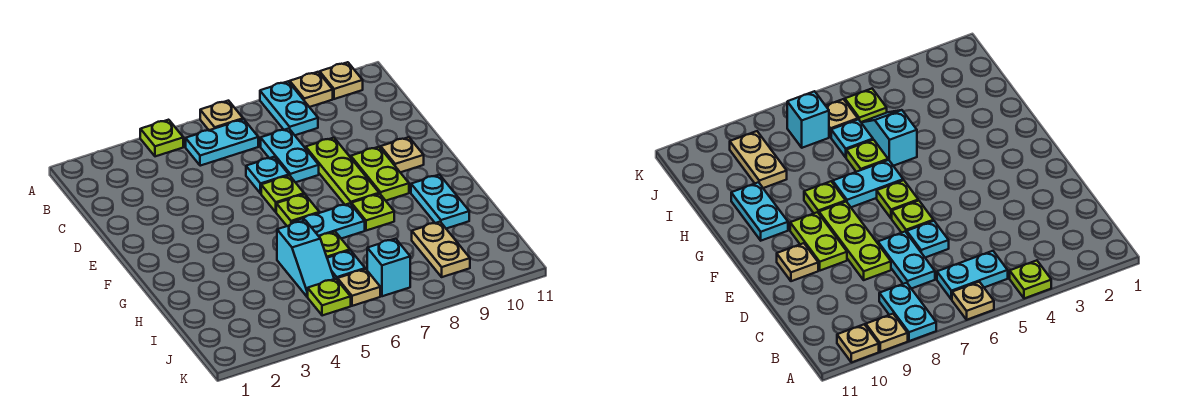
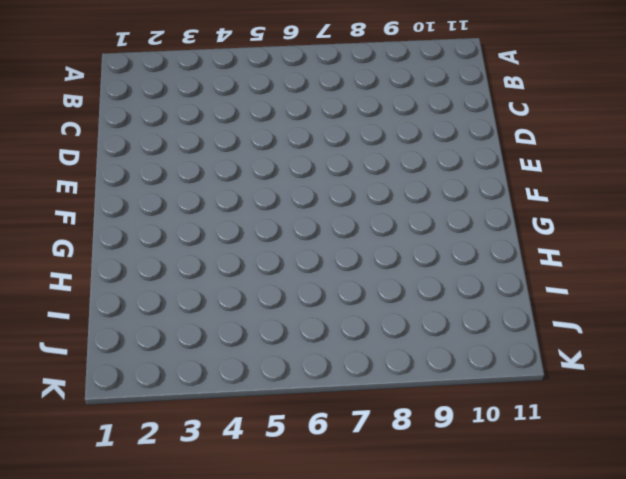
none -> lime plate A4 level 1
none -> tan plate A6 level 1
none -> cyan plate A8:B8 level 1

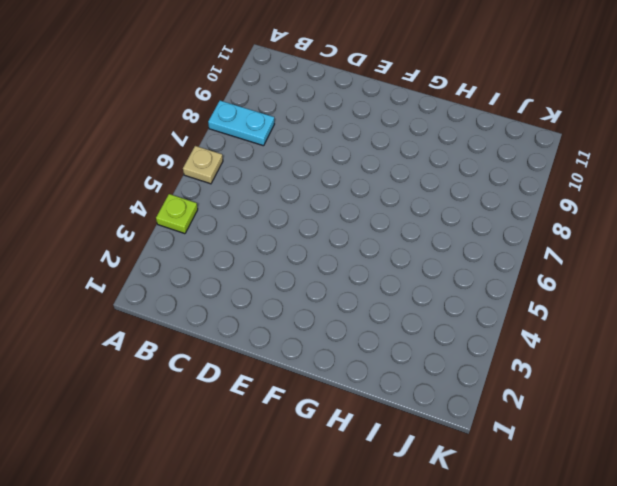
none -> tan plate A9 level 1
none -> tan plate A10 level 1
none -> cyan plate B5:B6 level 1

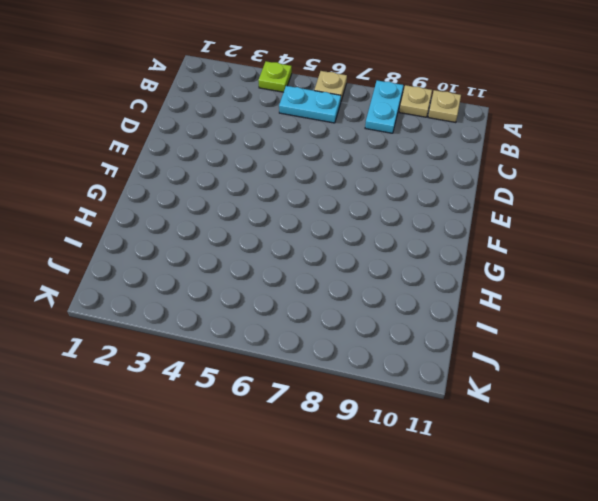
none -> cyan plate C7:D7 level 1
none -> cyan plate D6 level 1
none -> lime plate D8:F8 level 1

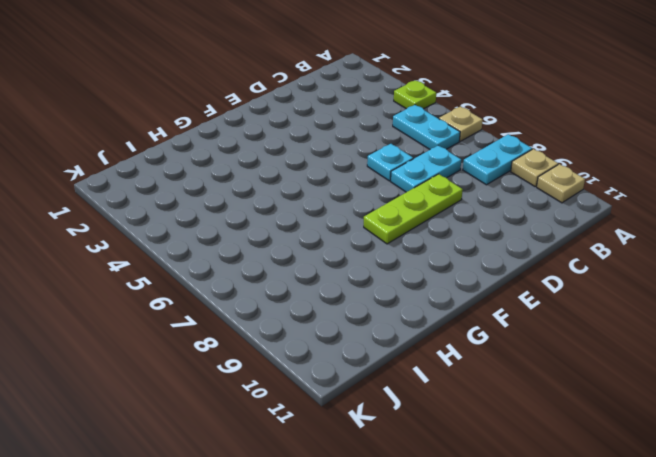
none -> lime plate E6 level 1
none -> lime plate E9:F9 level 1
none -> tan plate E10 level 1

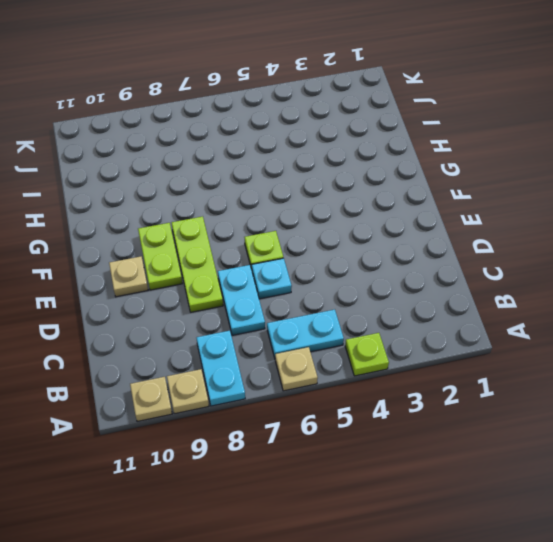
none -> lime plate F6 level 1
none -> cyan plate G6:G7 level 1
none -> lime plate G8 level 1

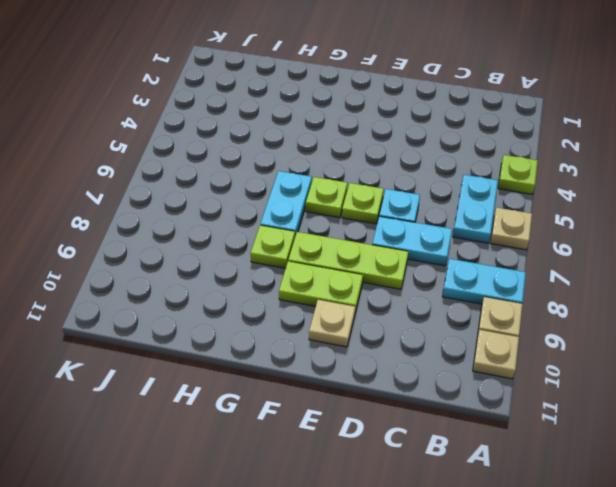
none -> cyan plate G10:H10 level 1
none -> cyan slope H5:I5 level 1 top H
none -> lime plate H6 level 1

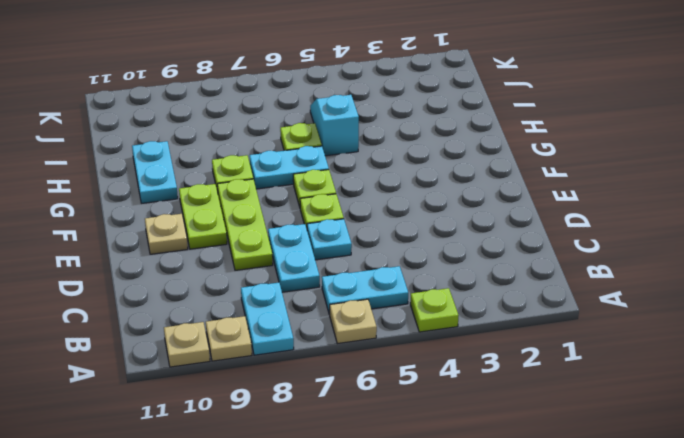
none -> cyan plate I6 level 1
none -> tan plate I9:J9 level 1
none -> lime plate J5 level 1

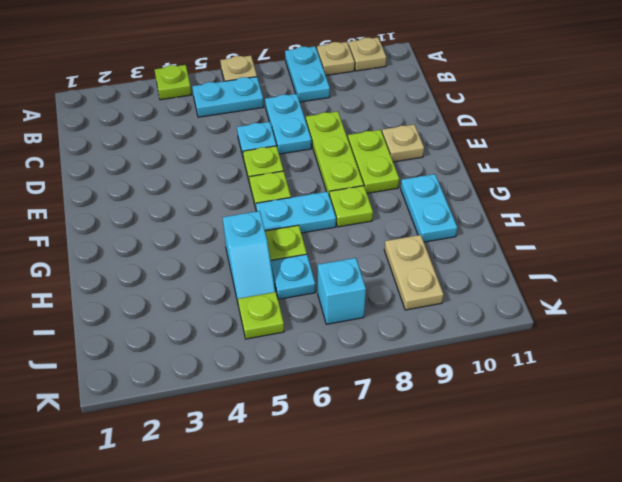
none -> tan plate J6 level 1

